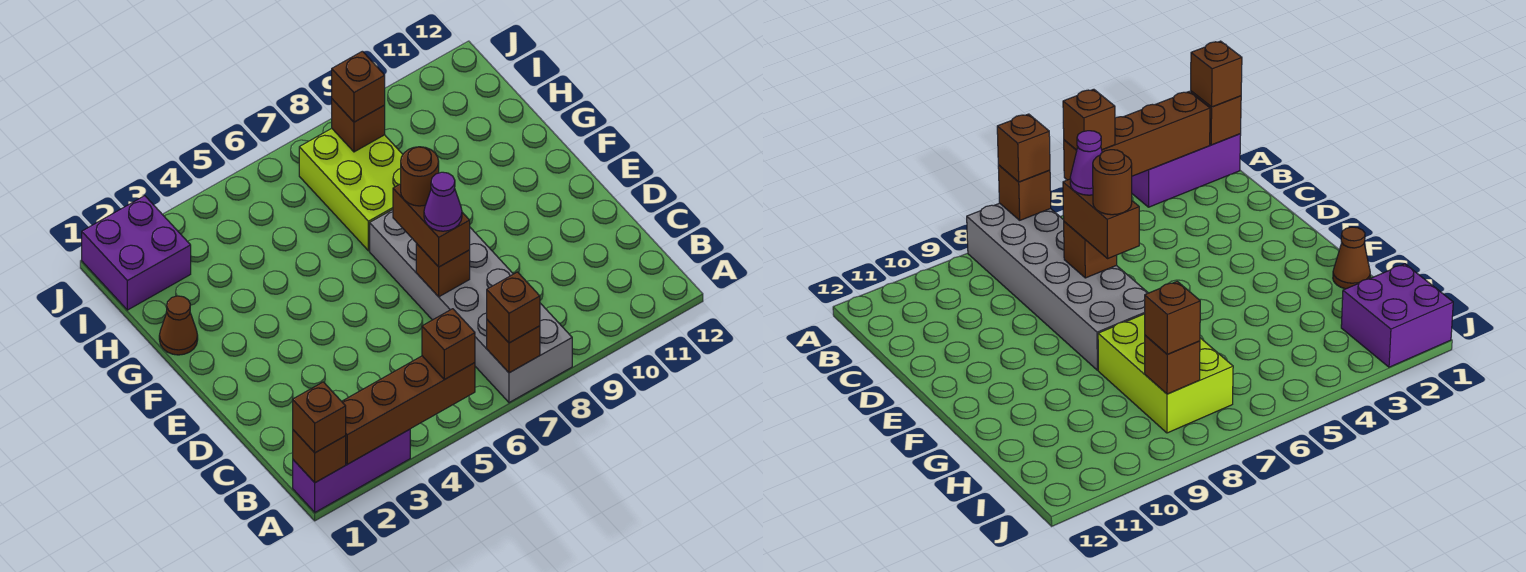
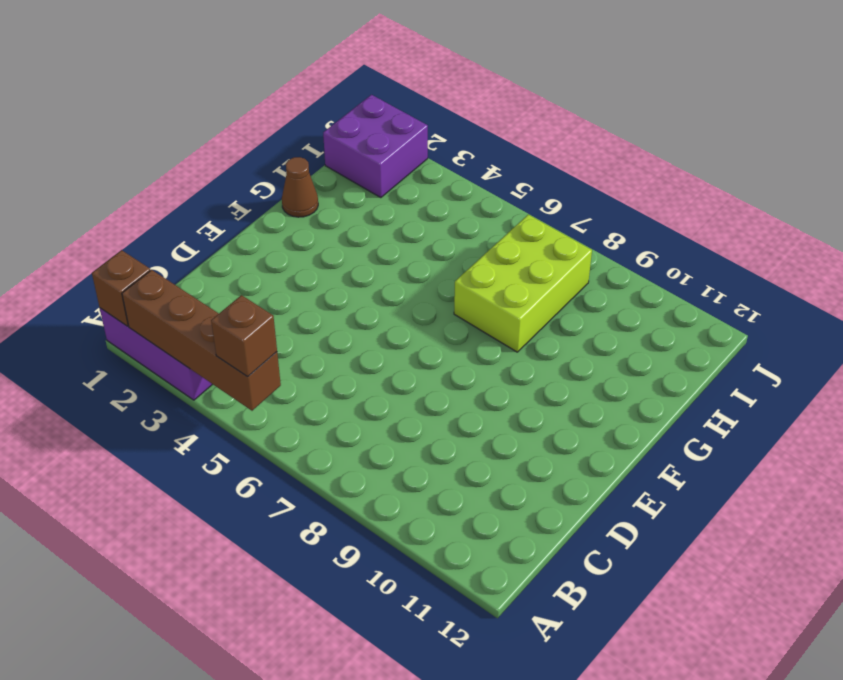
none -> grey brick A7:F8 level 1
none -> brown brick A7 level 2
none -> brown brick D7 level 2

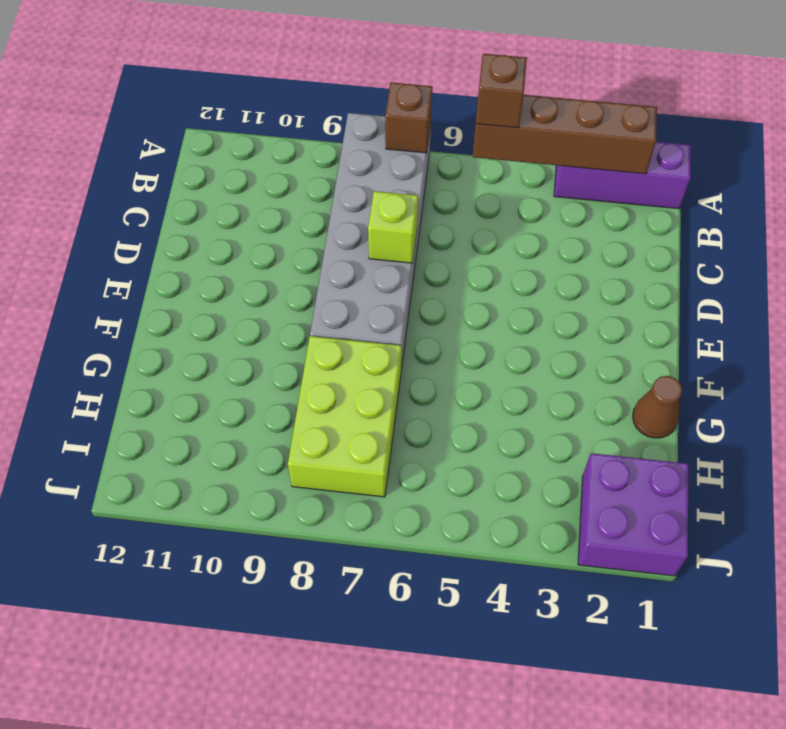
lime brick D7 level 2 -> brown brick D7 level 2
none -> brown brick A1 level 2
none -> brown brick I8 level 2
none -> brown brick A1 level 3

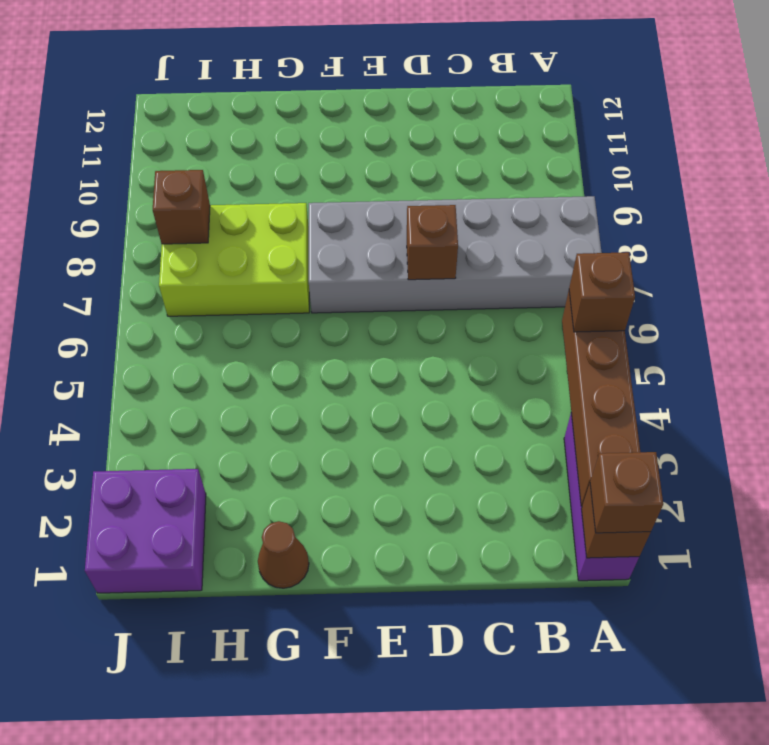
none -> brown brick A7 level 2
none -> brown brick A7 level 3
none -> brown brick D7:E7 level 3

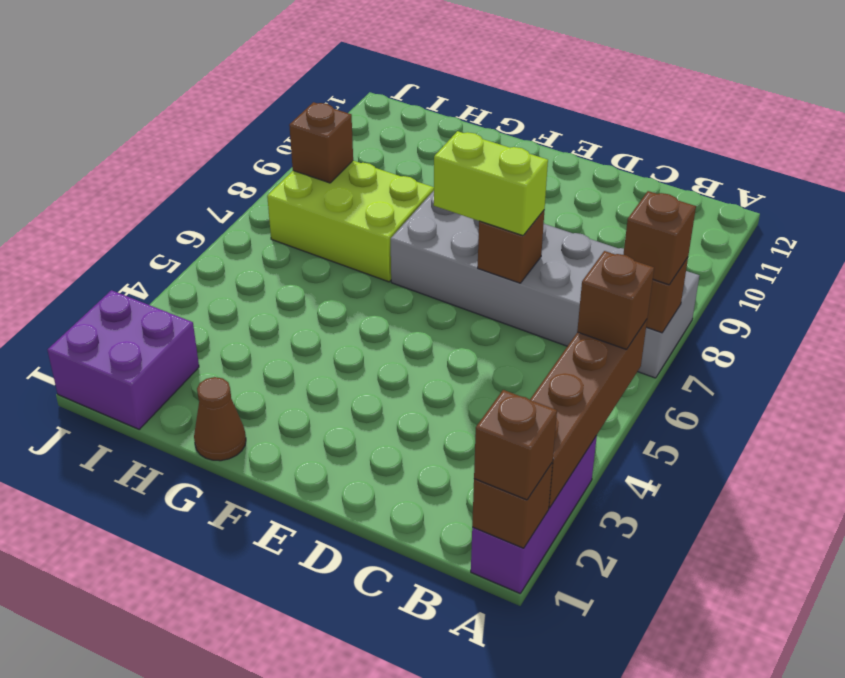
lime brick D7:E7 level 3 -> brown brick D7:E7 level 3
none -> brown brick I8 level 3
none -> purple cone D7 level 4
none -> brown round brick E7 level 4

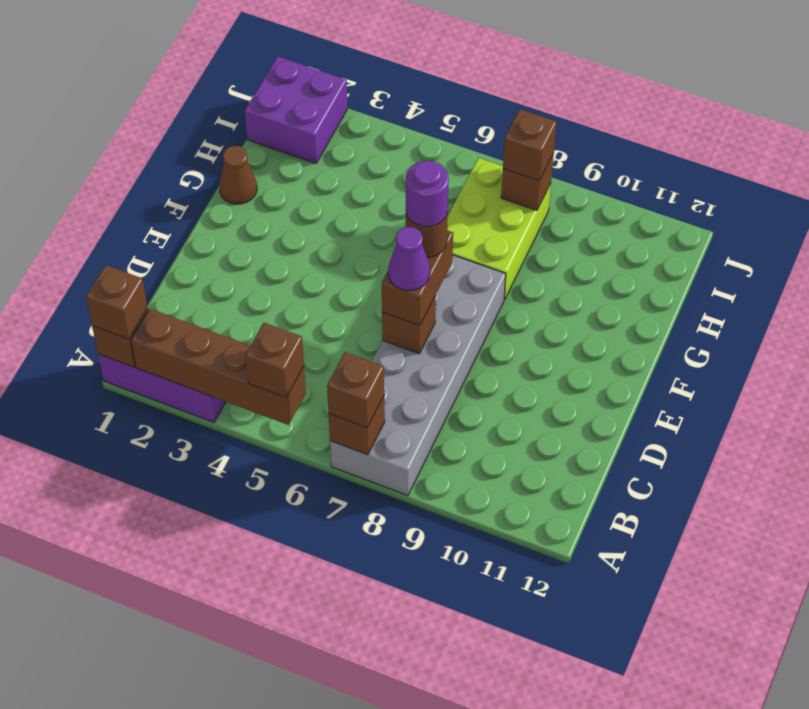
purple round brick E7 level 5 -> none

